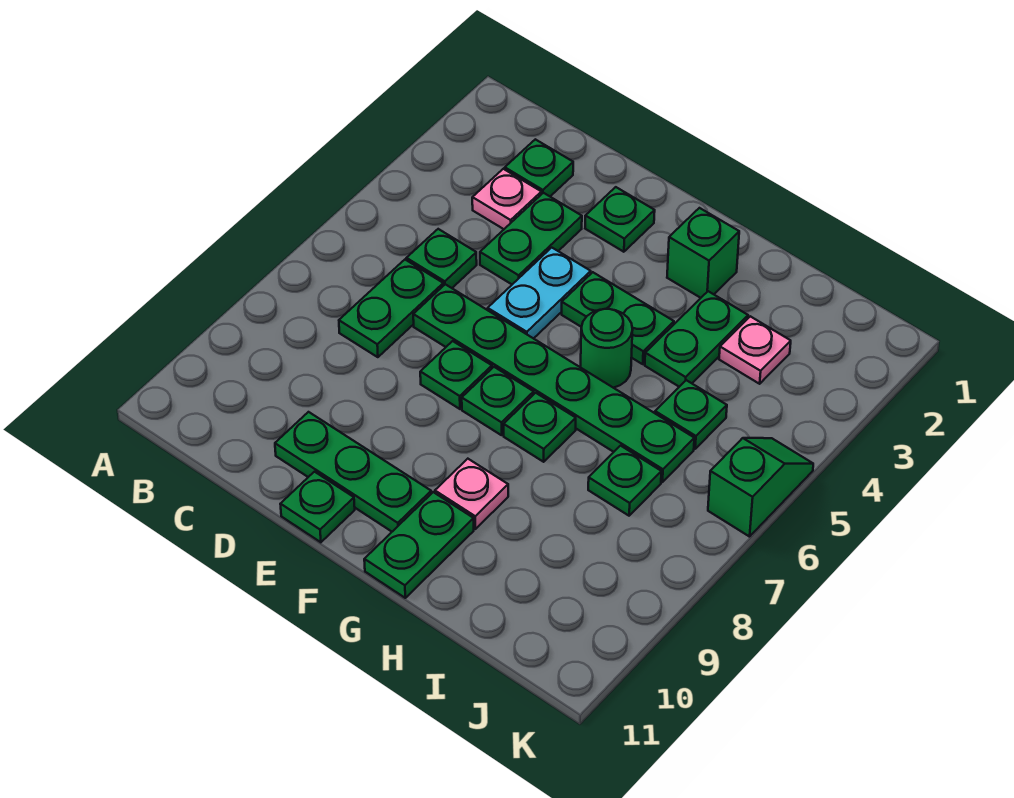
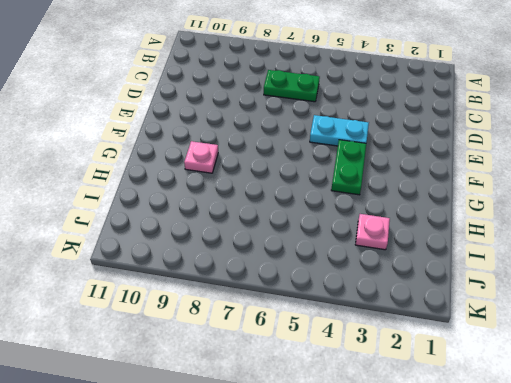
none -> green plate C2 level 1
none -> pink plate C3 level 1
none -> green plate C5 level 1

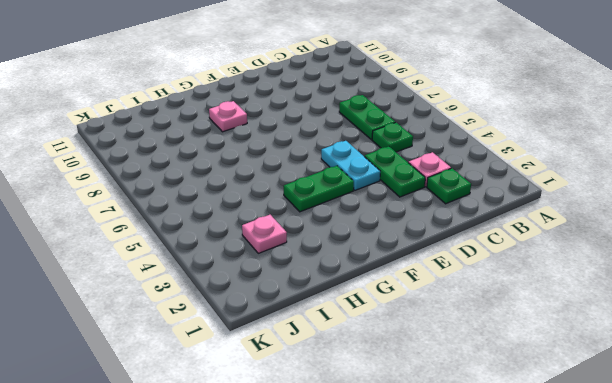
none -> green plate D6:I6 level 1
none -> green plate D10:F10 level 1
none -> green plate E2 level 1

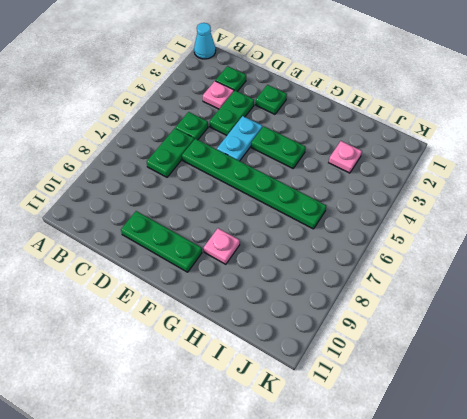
cyan cone A1 level 1 -> none
none -> green plate E7 level 1
none -> green plate E11 level 1
none -> green plate F7 level 1

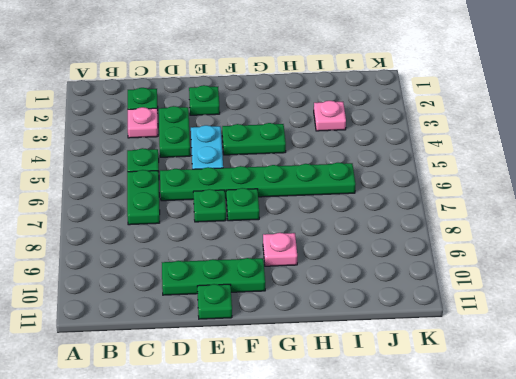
none -> green brick G2 level 1
none -> green round brick G5 level 1
none -> green plate G7 level 1

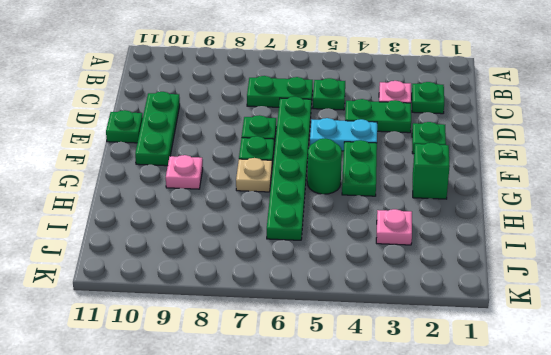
tan plate G7 level 1 -> green plate G7 level 1
none -> green plate G10:G11 level 1
none -> green plate H3:H4 level 1
none -> green plate I5 level 1

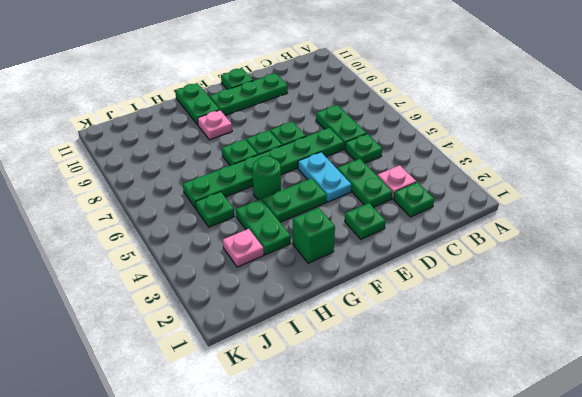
none -> green plate I7 level 1
none -> green slope K5:K6 level 1 top 6

